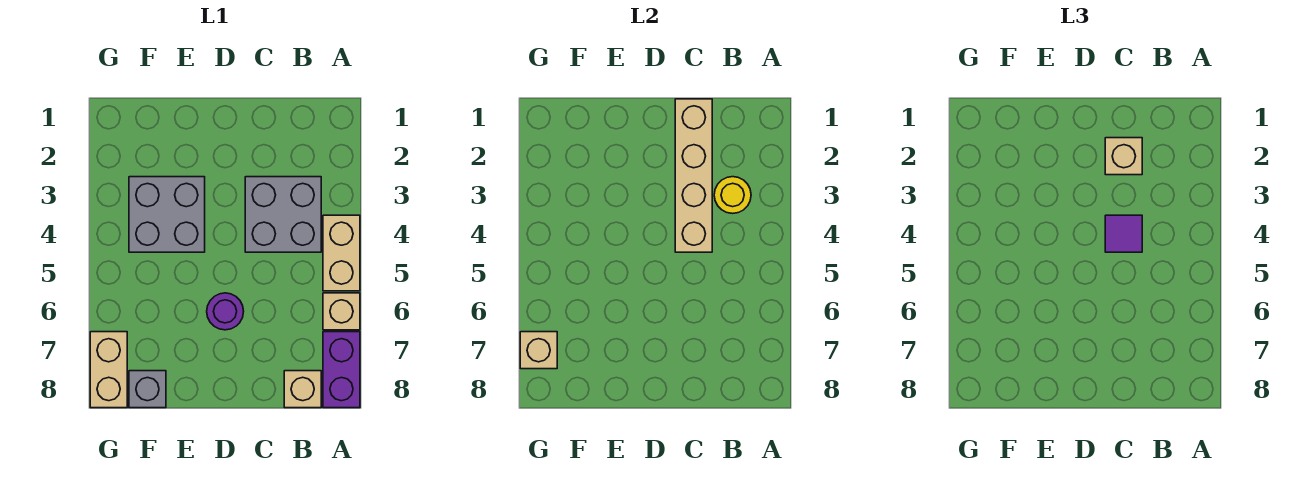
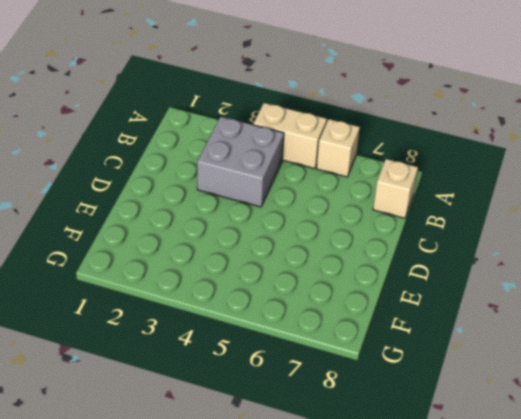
none -> purple brick A7:A8 level 1
none -> purple round brick D6 level 1
none -> grey brick E3:F4 level 1

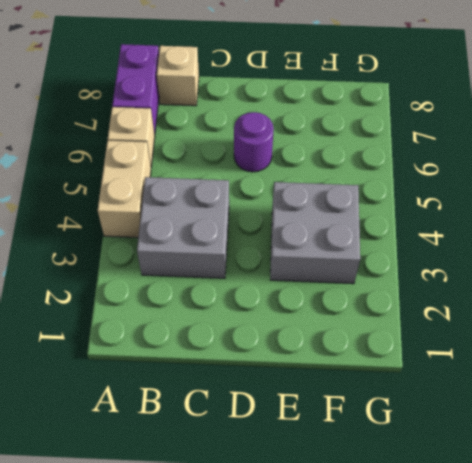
none -> grey brick F8 level 1
none -> tan brick G7:G8 level 1
none -> yellow round brick B3 level 2

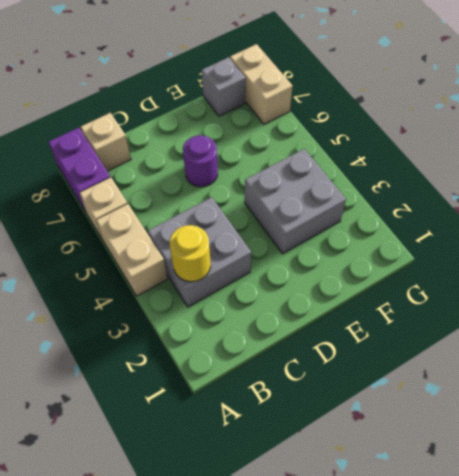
none -> tan brick C1:C4 level 2
none -> tan brick G7 level 2
none -> tan brick C2 level 3

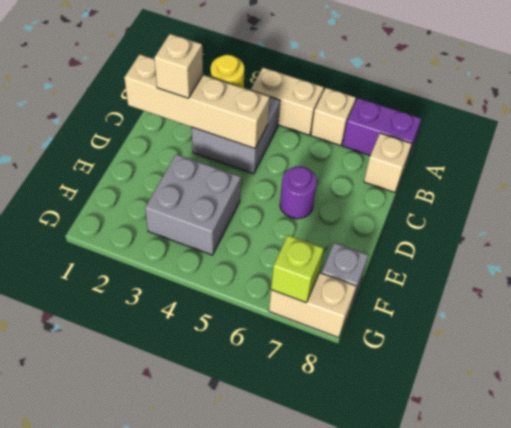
lime brick G7 level 2 -> tan brick G7 level 2
none -> purple tile C4 level 3

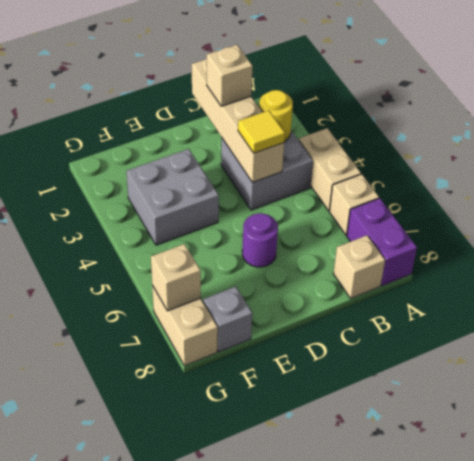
yellow tile C4 level 3 -> purple tile C4 level 3

